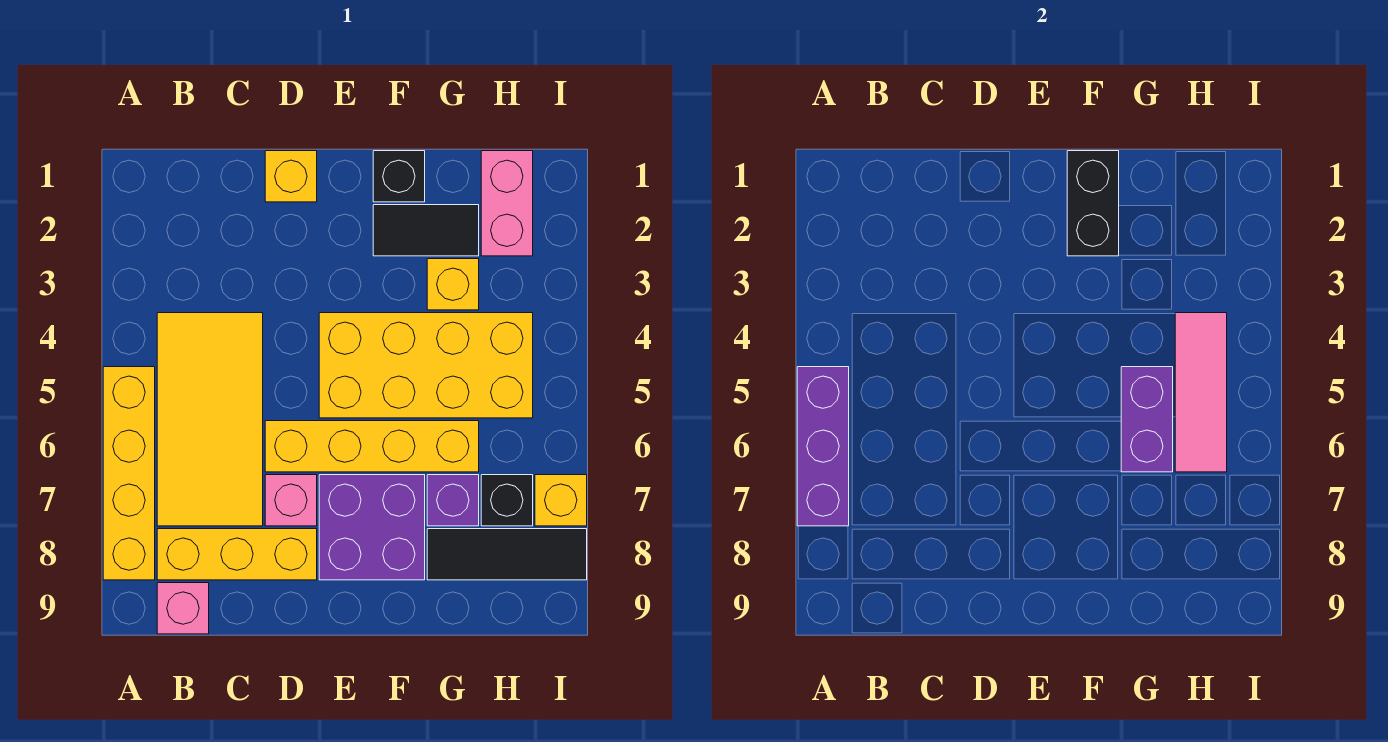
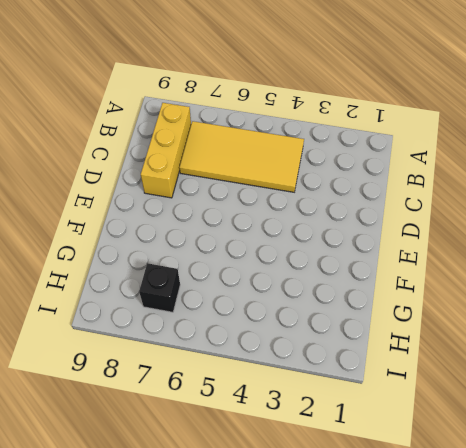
none -> yellow brick A5:A8 level 1
none -> pink brick B9 level 1
none -> yellow brick D1 level 1

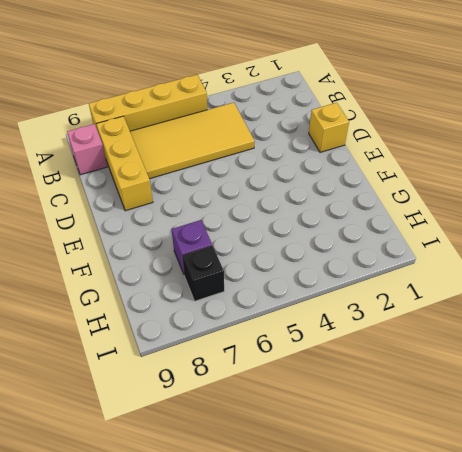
none -> yellow brick D6:G6 level 1
none -> pink brick D7 level 1
none -> yellow brick E4:H5 level 1

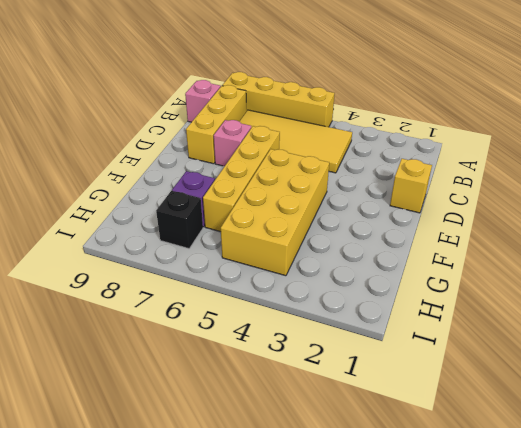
none -> purple brick E7:F8 level 1
none -> black brick F1 level 1
none -> black tile F2:G2 level 1

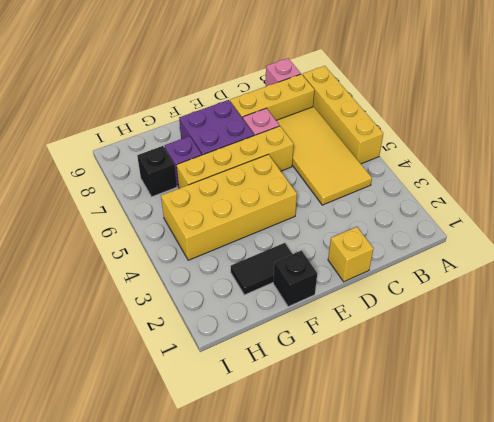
none -> yellow brick G3 level 1
none -> black tile G8:I8 level 1
none -> pink brick H1:H2 level 1

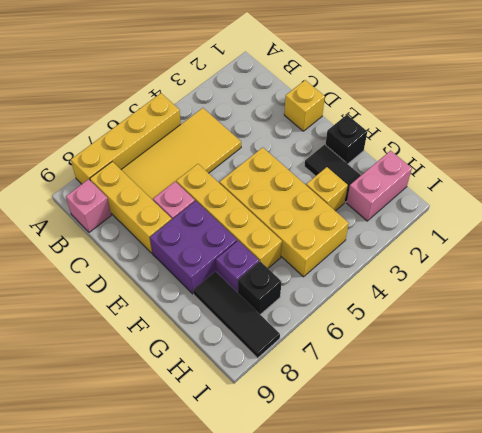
none -> yellow brick I7 level 1
none -> purple brick A5:A7 level 2
none -> black brick F1:F2 level 2

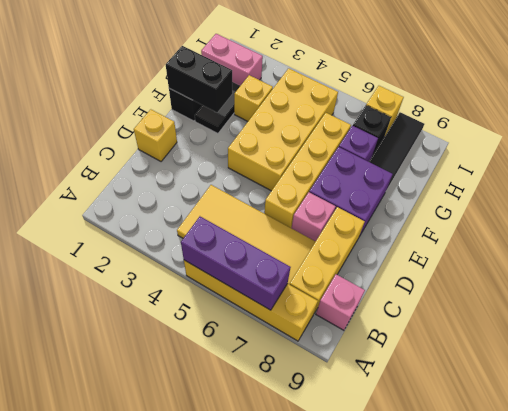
none -> purple brick G5:G6 level 2
none -> pink tile H4:H6 level 2

